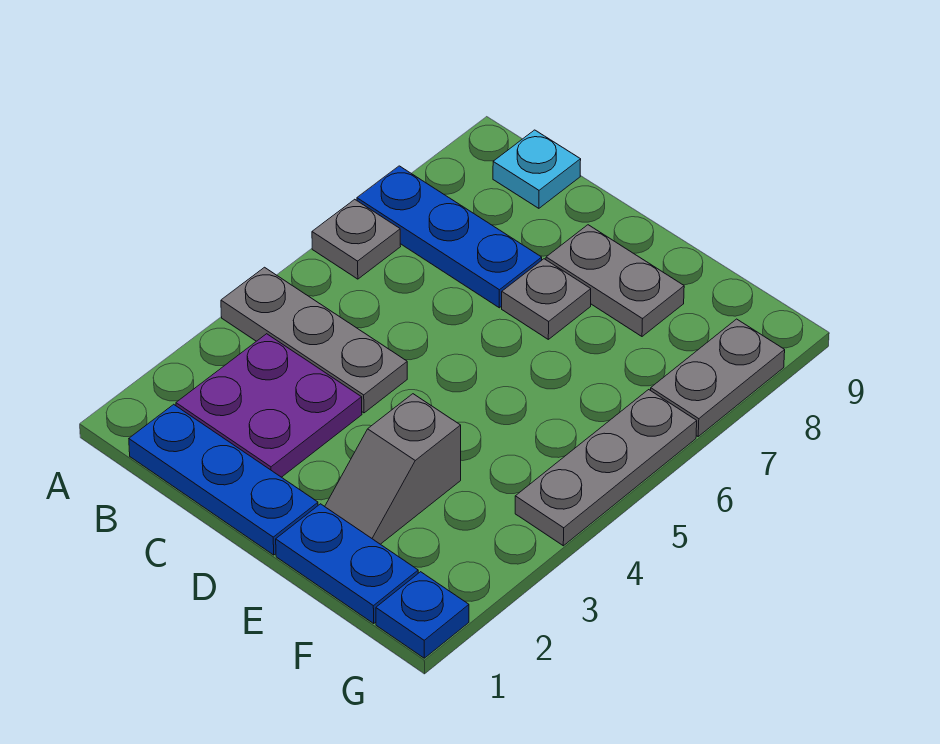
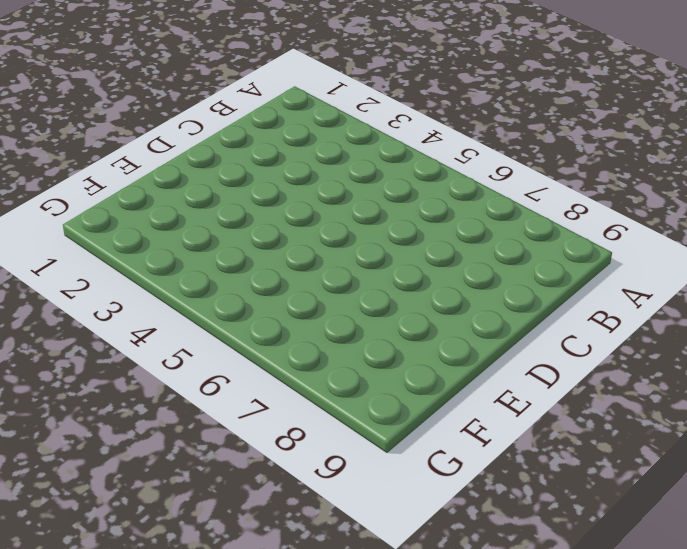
none -> grey plate A4:C4 level 1
none -> grey plate A6 level 1
none -> blue plate A7:C7 level 1

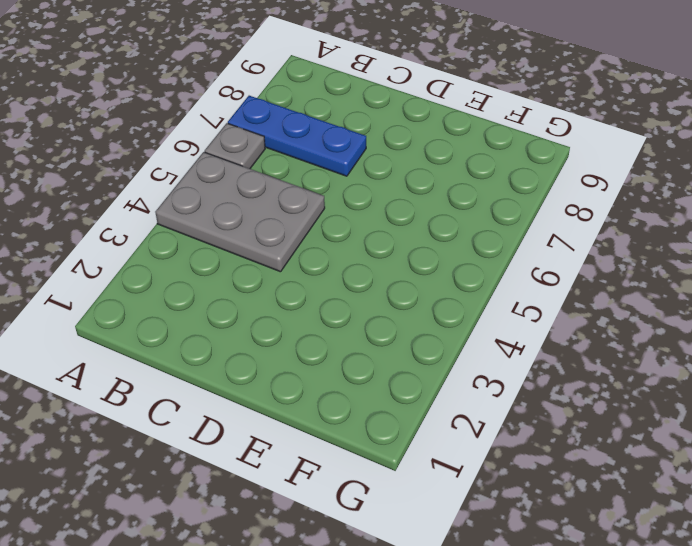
grey plate A4:C5 level 1 -> grey plate A4:C4 level 1
none -> blue plate B1:D1 level 1
none -> purple plate B2:C3 level 1
none -> cyan plate B9 level 1

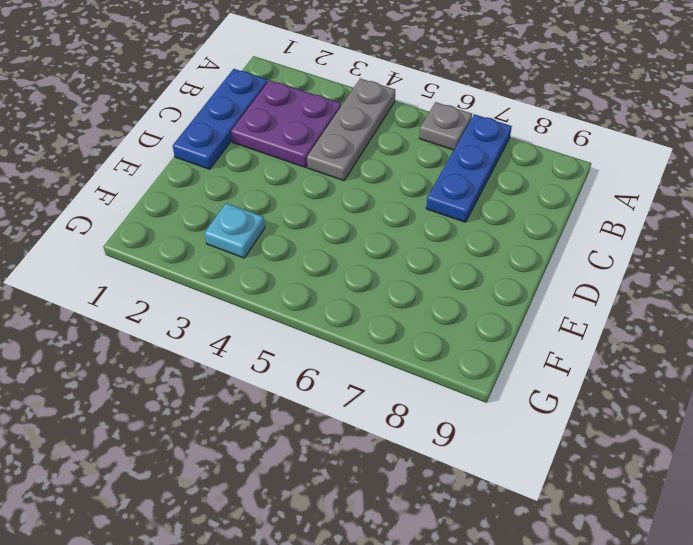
cyan plate F3 level 1 -> cyan plate B9 level 1
none -> grey plate D7 level 1
none -> grey plate D8:E8 level 1
none -> blue plate E1:F1 level 1

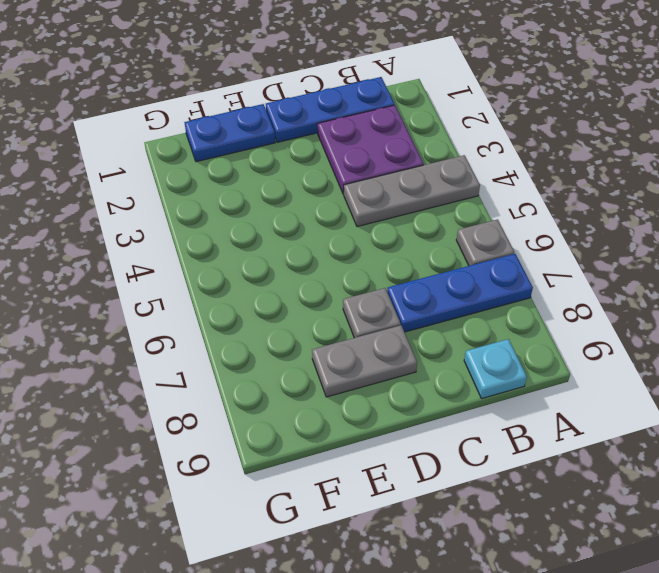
none -> grey slope E2:E3 level 1 top 3
none -> blue plate G1 level 1
none -> grey plate G4:G6 level 1

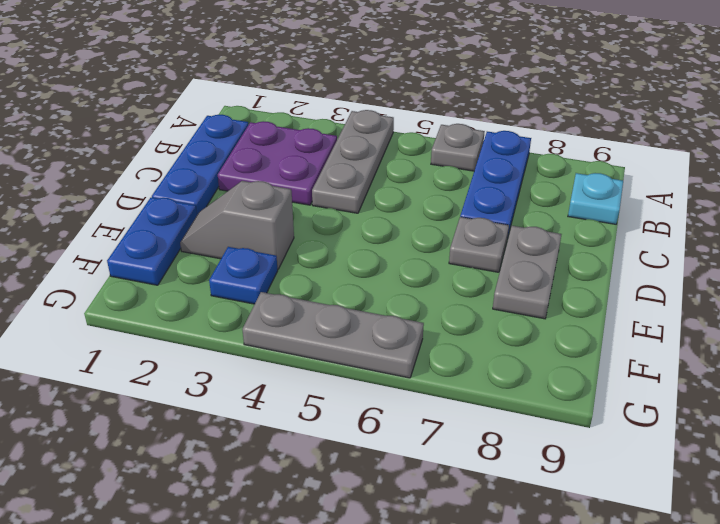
blue plate F3 level 1 -> blue plate G1 level 1
none -> grey plate G7:G8 level 1

